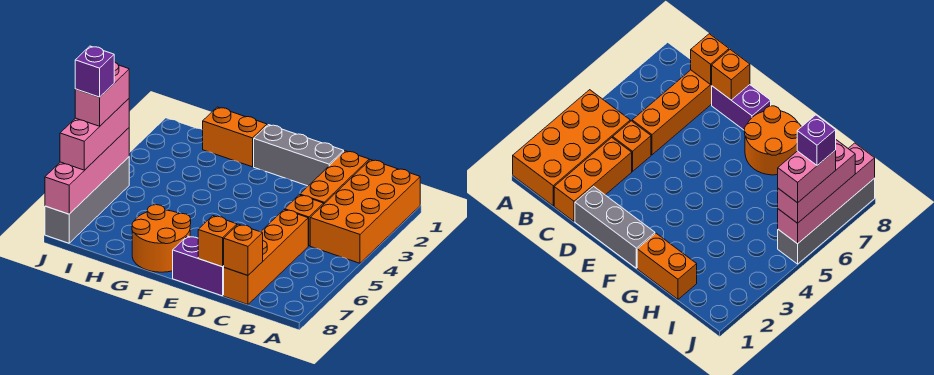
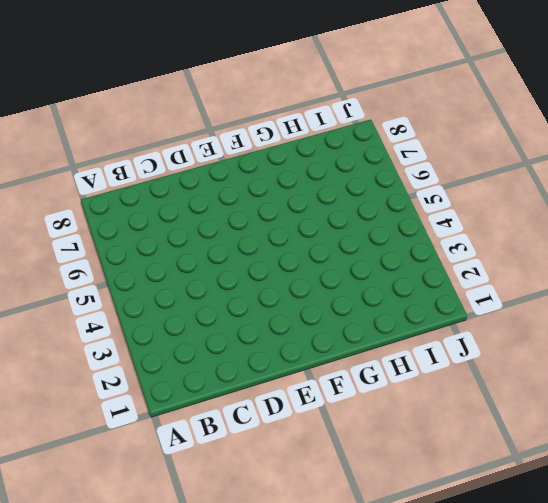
none -> orange brick A1:B4 level 1
none -> orange brick C1:C3 level 1
none -> orange brick C4 level 1

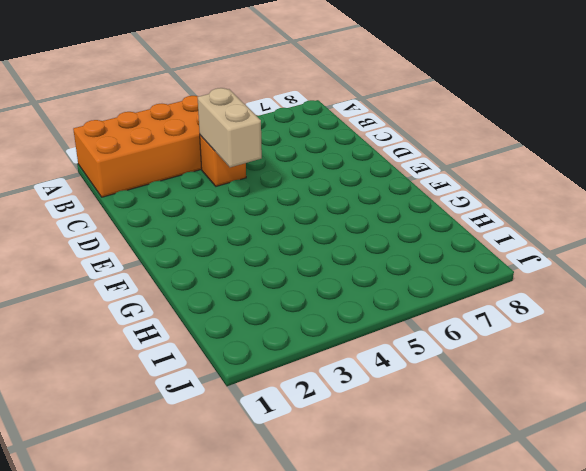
tan brick C4:D4 level 2 -> none
none -> orange brick C1:C3 level 1
none -> orange brick C5:C8 level 1
none -> grey brick D1:F1 level 1

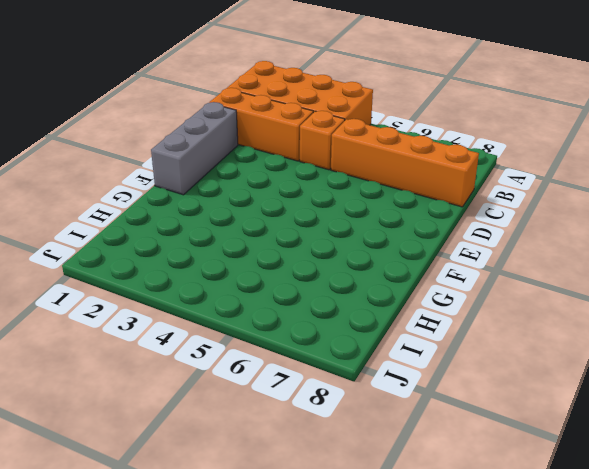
none -> purple brick D8:E8 level 1
none -> orange round brick F7:G8 level 1
none -> orange brick G1:H1 level 1

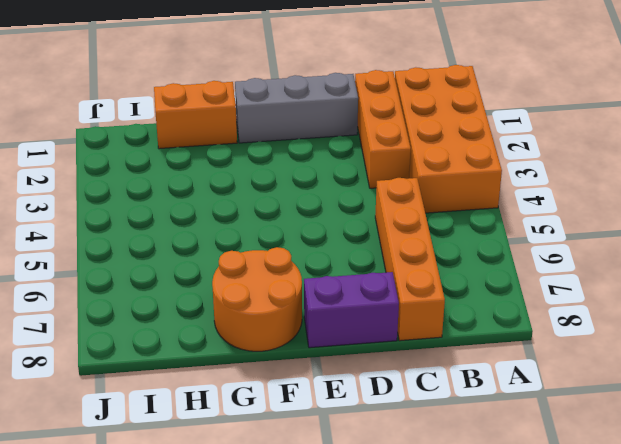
none -> orange brick C4 level 1
none -> grey brick J5:J8 level 1
none -> orange brick C8 level 2

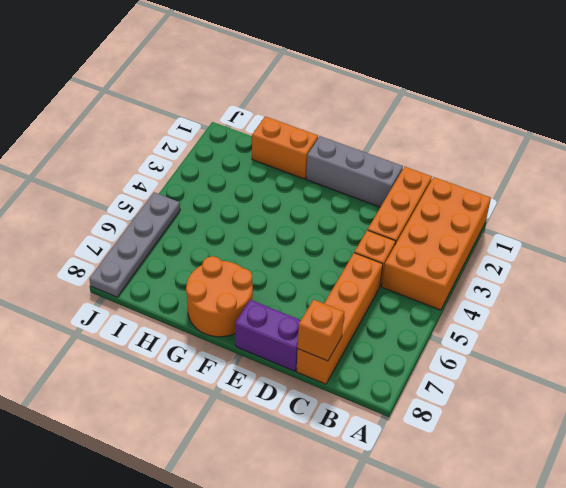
grey plate J5:J8 level 1 -> grey brick J5:J8 level 1
none -> orange brick D8 level 2
none -> pink brick J5:J8 level 2
none -> pink brick J5:J7 level 3

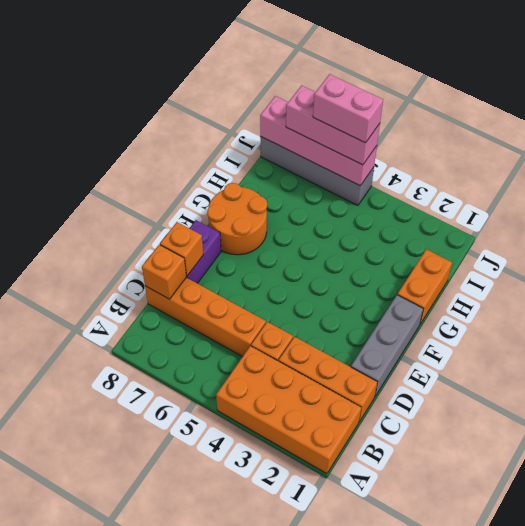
none -> purple brick J6 level 5

